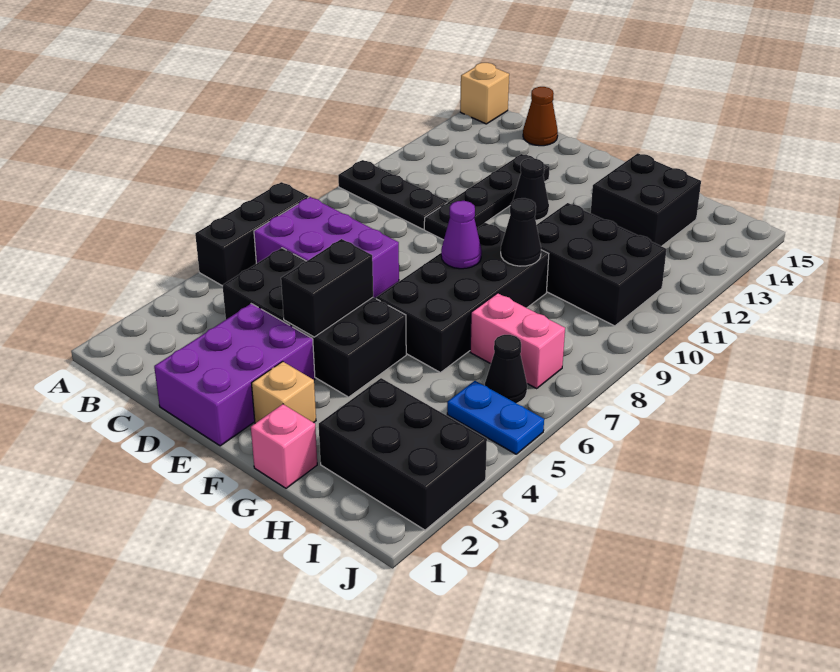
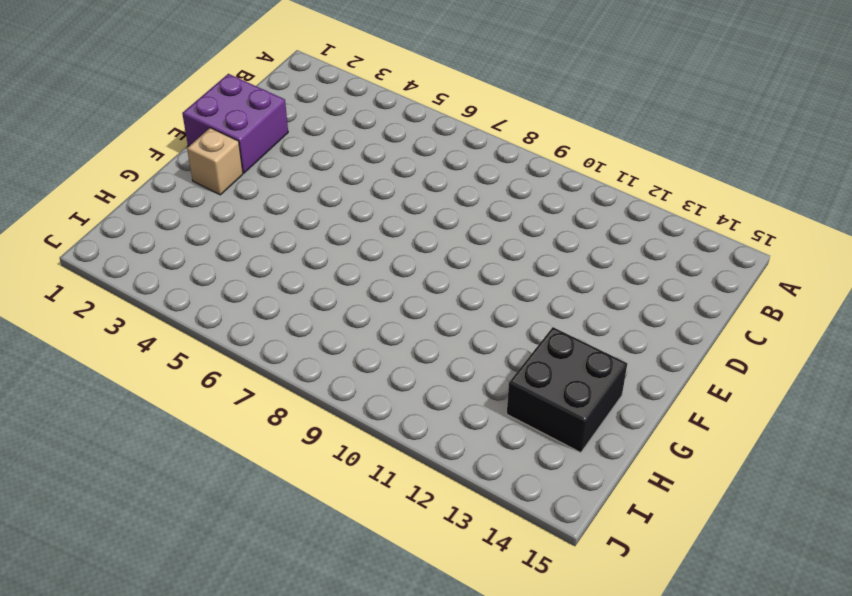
purple brick D1:E2 level 1 -> purple brick D1:E3 level 1
none -> black brick A5:A7 level 1
none -> black plate A10:C10 level 1
none -> tan brick A15 level 1

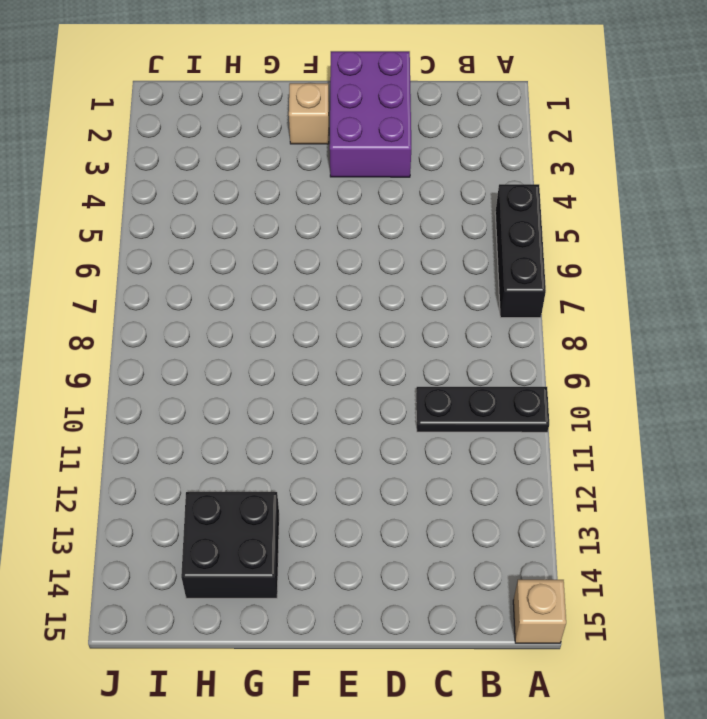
none -> purple brick B6:D7 level 1
none -> black brick C4:F5 level 1
none -> brown cone C15 level 1

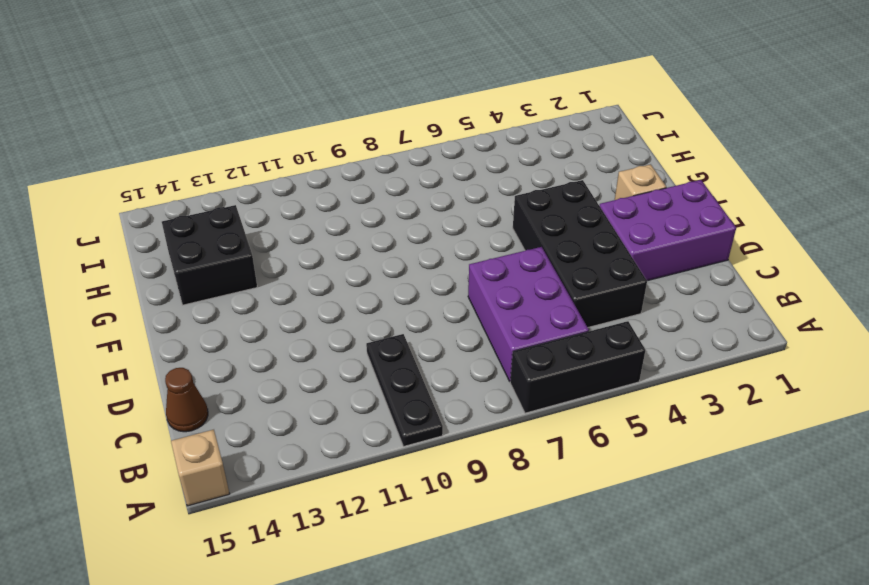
none -> black plate D10:D13 level 1
none -> black cone E12 level 1
none -> black brick F6:G9 level 1

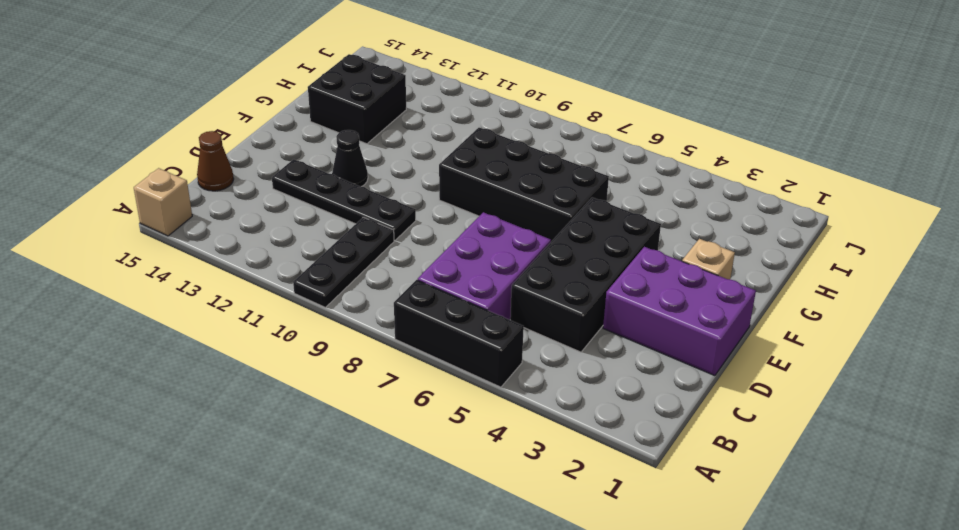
none -> pink brick G1 level 1
none -> black brick G10:I11 level 1
none -> black brick H2:J3 level 1

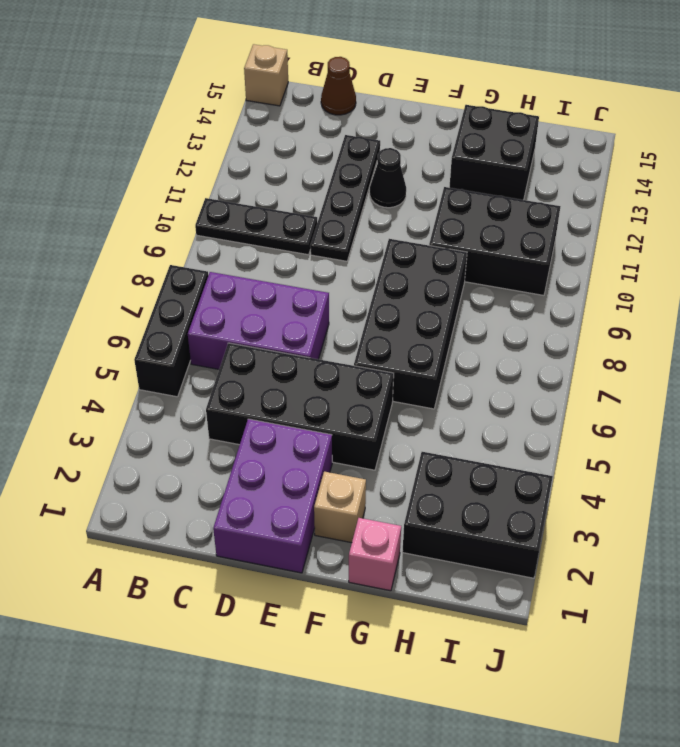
none -> pink brick H7:I7 level 1
none -> blue plate I5:J5 level 1
none -> black cone I6 level 1

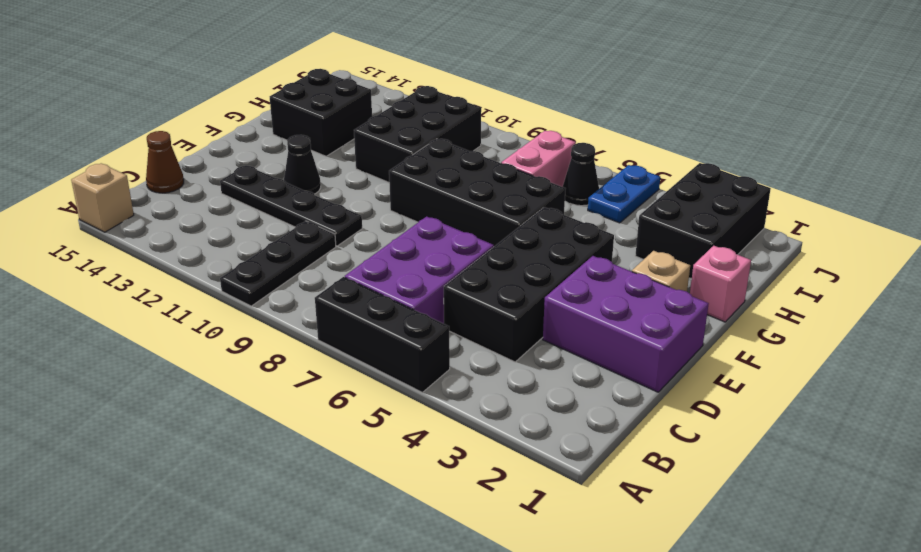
none -> black brick E4:E5 level 2
none -> purple cone F8 level 2
none -> black cone G9 level 2

